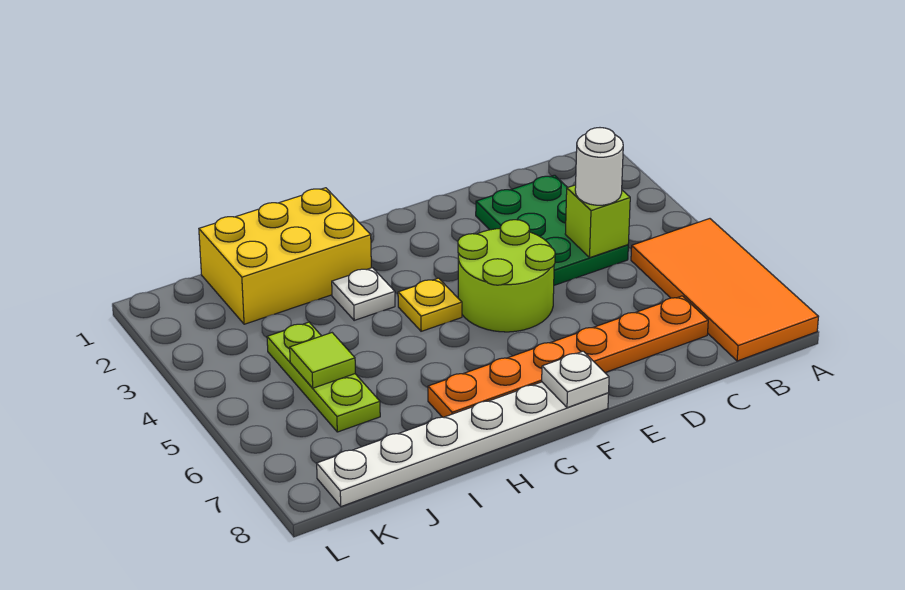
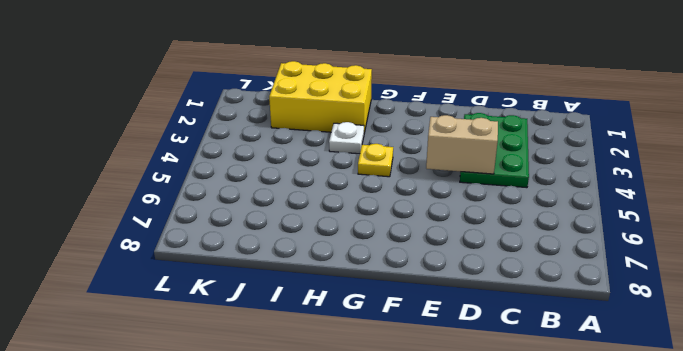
tan brick D4:E4 level 2 -> none
none -> orange tile A5:B8 level 1
none -> orange plate C7:H7 level 1
none -> lime round brick E4:F5 level 1

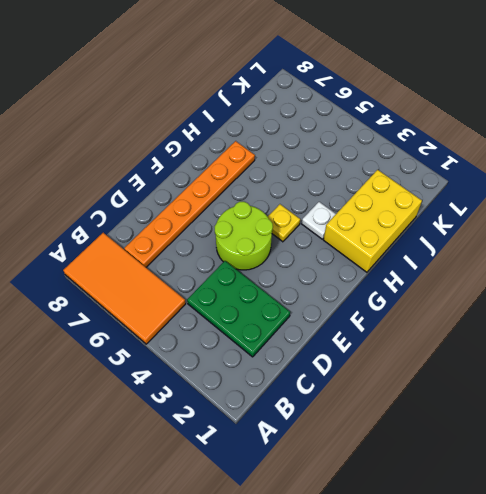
none -> white plate F8:K8 level 1
none -> lime plate J4:J6 level 1
none -> lime brick C4 level 2

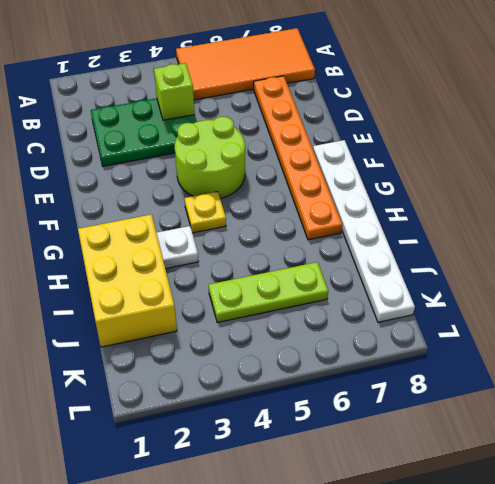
none -> white plate F8 level 2
none -> lime tile J5 level 2
none -> white round brick C4 level 3

